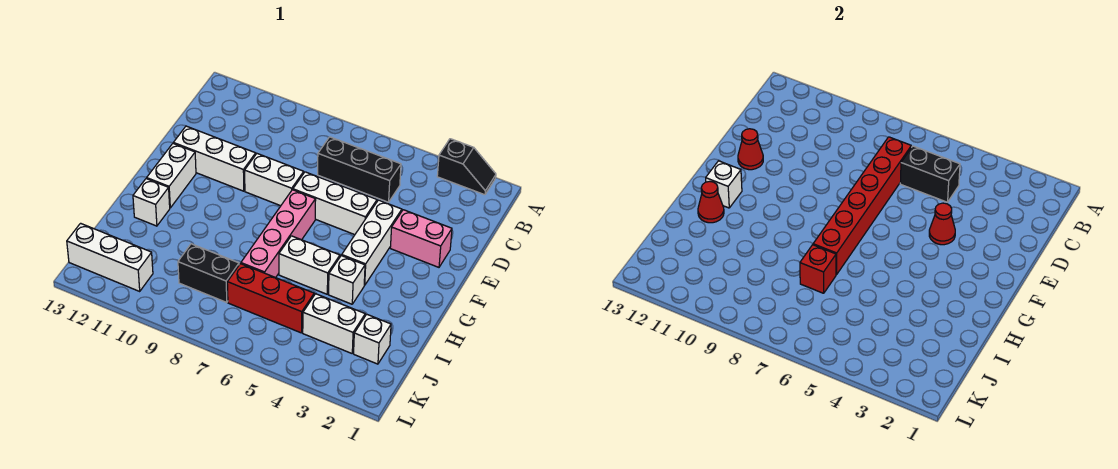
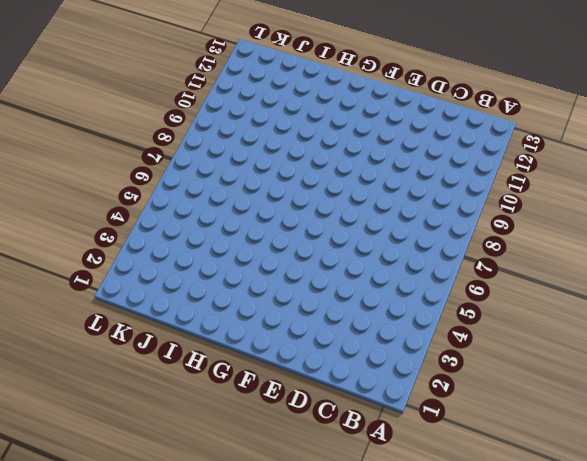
none -> black slope A2:A3 level 1 top 3
none -> black brick C5:C7 level 1
none -> pink brick E2:E3 level 1

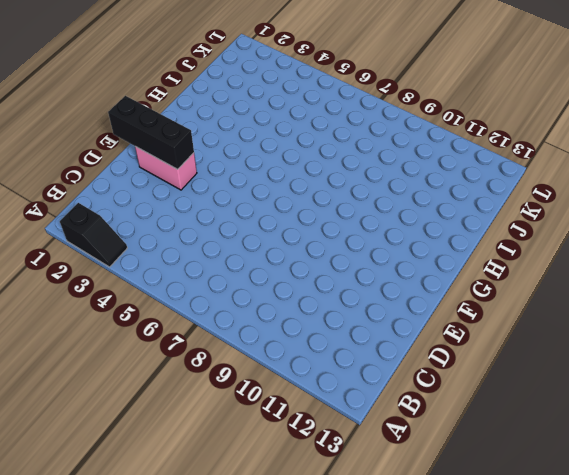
black slope A2:A3 level 1 top 2 -> black slope A2:A3 level 1 top 3
black brick E1:E3 level 2 -> black brick C5:C7 level 1
none -> white brick E4:G4 level 1
none -> white brick E5:E7 level 1
none -> white brick E8:E9 level 1

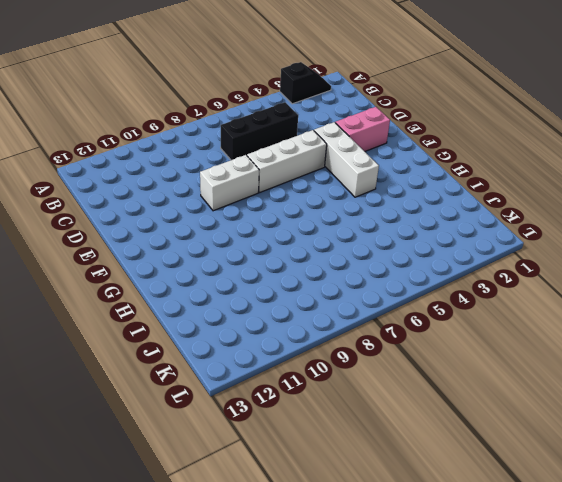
none -> white brick E10:E12 level 1
none -> pink brick F7:I7 level 1
none -> white brick F12:G12 level 1

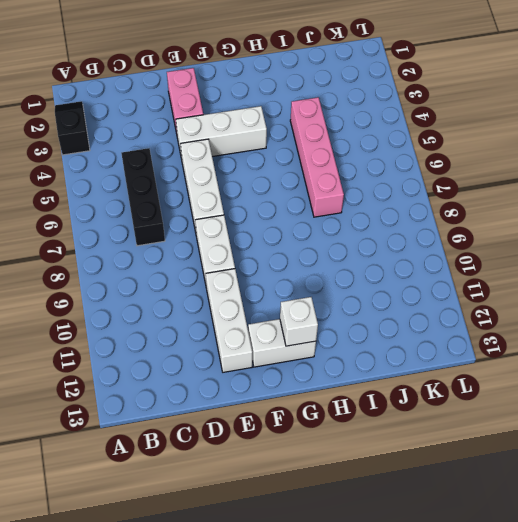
pink brick I4:I7 level 1 -> pink brick F7:I7 level 1
none -> white brick H4 level 1
none -> white brick H5:H6 level 1
none -> white brick H12 level 1

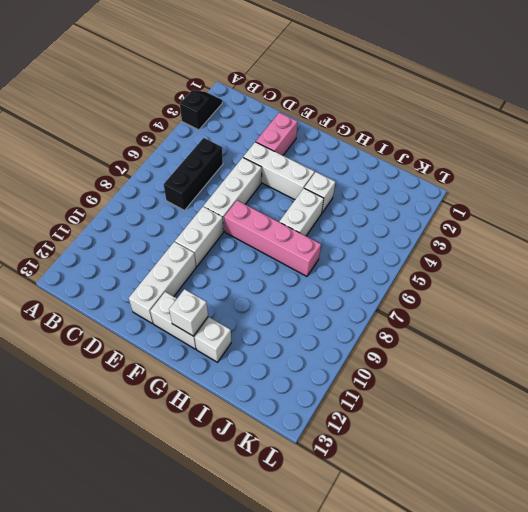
none -> white brick J2 level 1
none -> white brick J3:J4 level 1
none -> red brick J5:J7 level 1

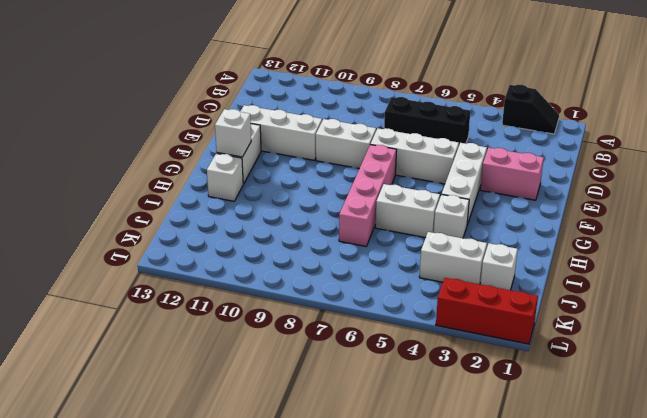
red brick L1:L3 level 1 -> red brick J5:J7 level 1
none -> black brick J8:J9 level 1
none -> white brick K11:K13 level 1
none -> black brick C5:C6 level 2

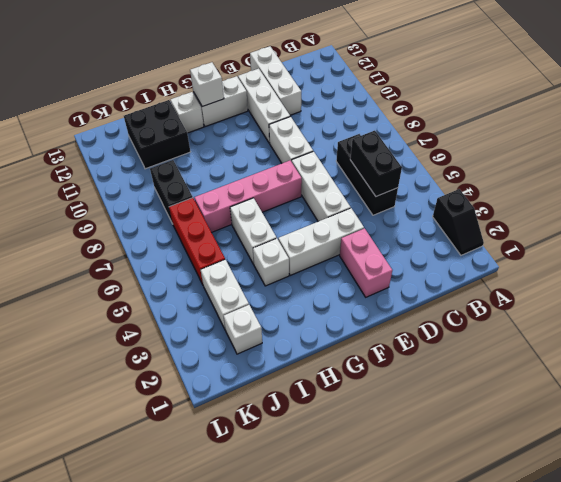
white brick D11:D13 level 1 -> white brick K11:K13 level 1
black brick I11:J12 level 1 -> none
none -> red brick C7:H7 level 2
none -> red cone E4 level 2
none -> red cone E12 level 2

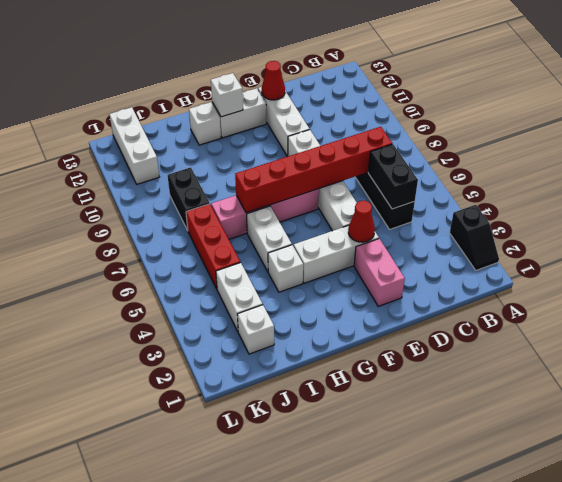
none -> red cone H12 level 2
none -> red brick I7 level 2

